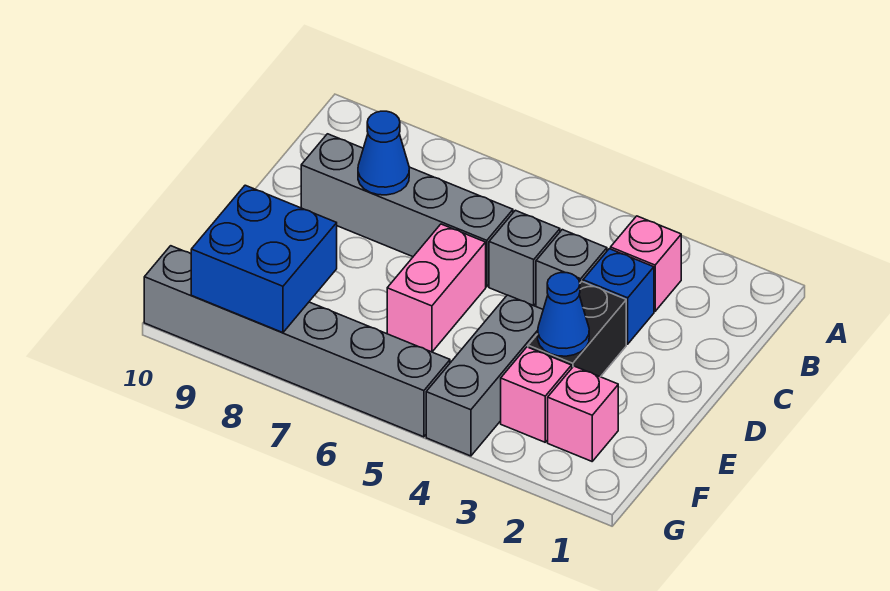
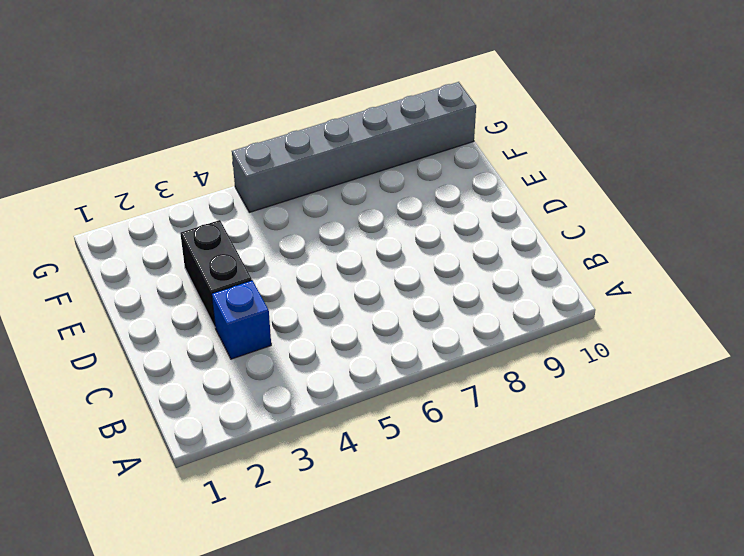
none -> pink brick B3 level 1
none -> grey brick C4 level 1
none -> grey brick C5 level 1

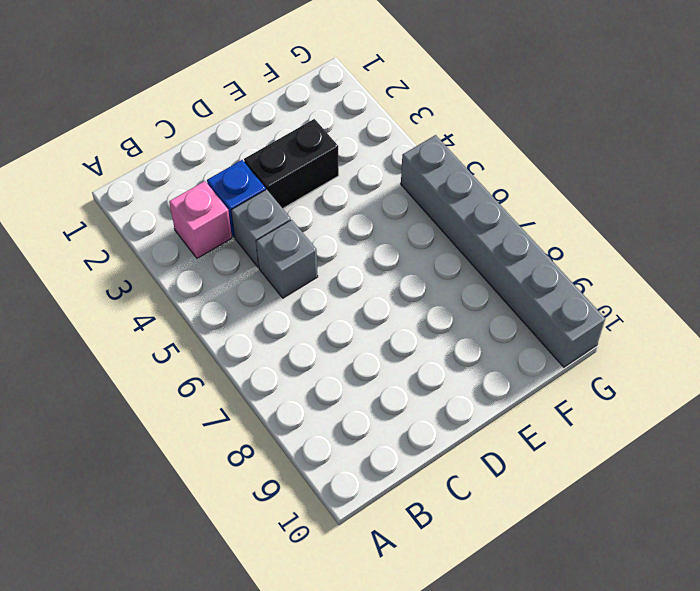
none -> grey brick C6:C9 level 1
none -> pink brick D6:E6 level 1
none -> grey brick E4:G4 level 1

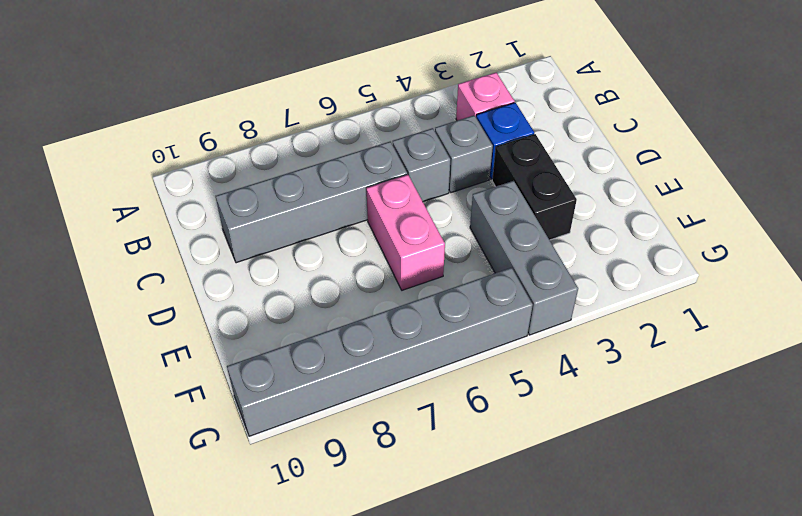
none -> pink brick F2 level 1
none -> pink brick F3 level 1
none -> blue cone C8 level 2

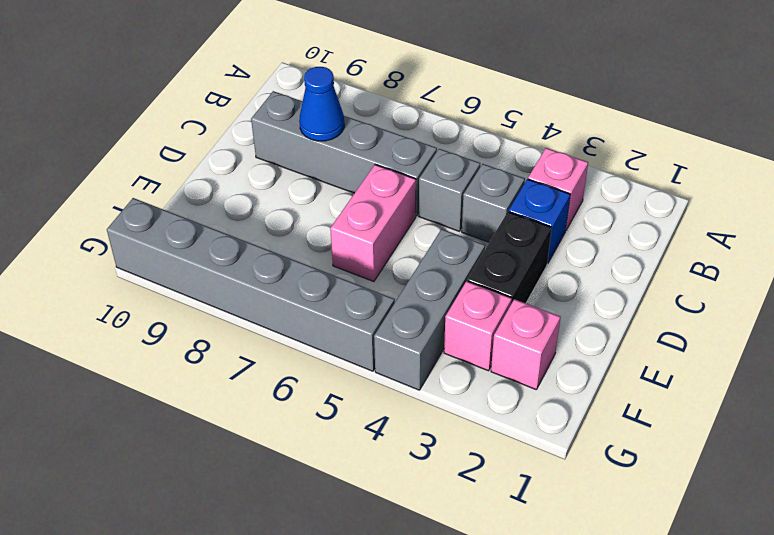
none -> blue cone E3 level 2
none -> blue brick F8:G9 level 2

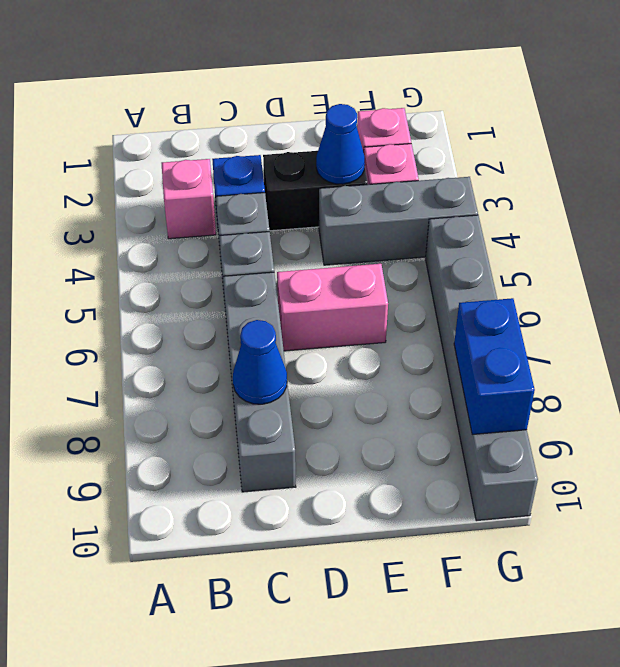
blue brick G8:G9 level 2 -> blue brick F8:G9 level 2

